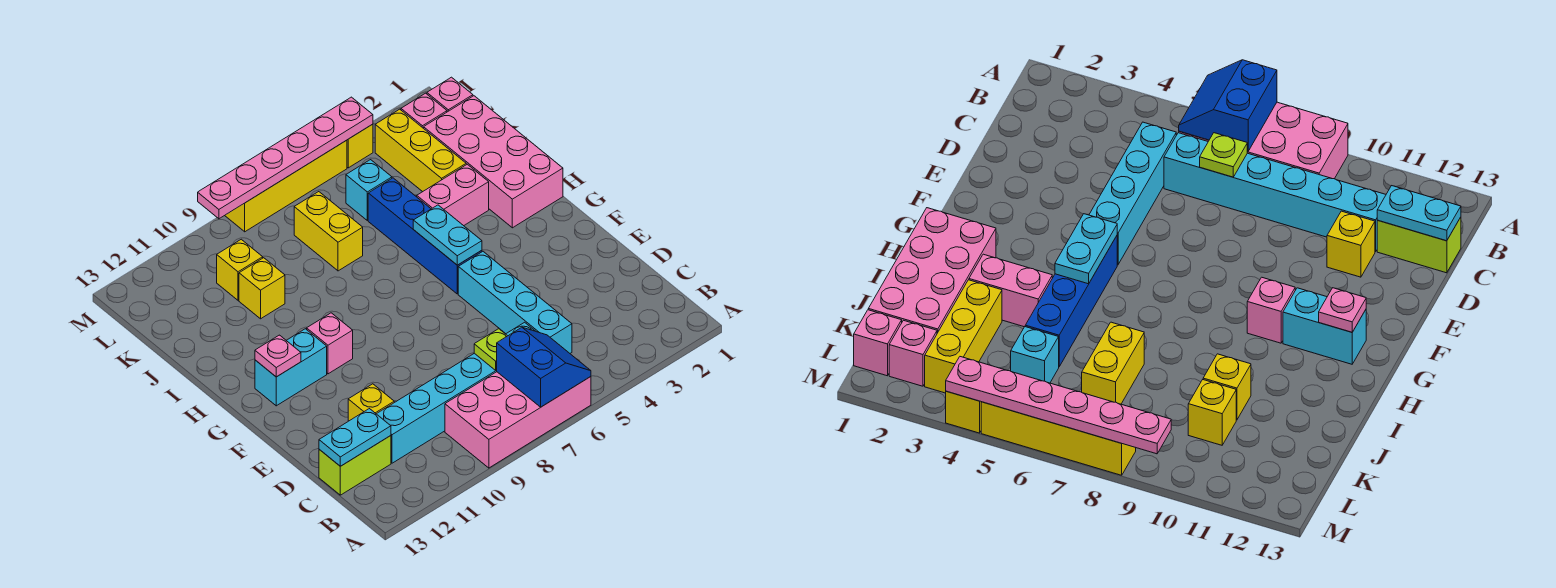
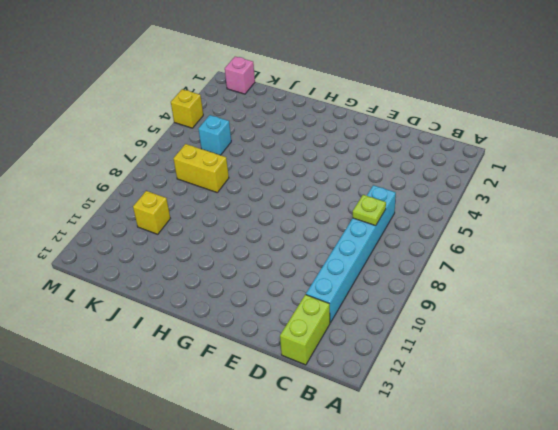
none -> pink brick A6:B9 level 1
none -> cyan brick C5:F5 level 1
none -> yellow brick D11 level 1

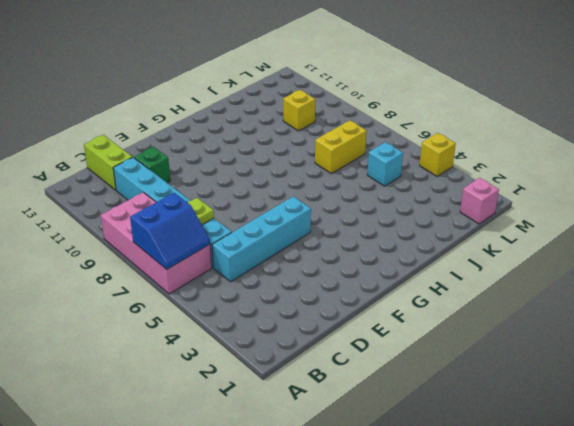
green brick D11 level 1 -> yellow brick D11 level 1
none -> blue brick G5:J5 level 1
none -> pink brick G10 level 1
none -> cyan brick G11:G12 level 1

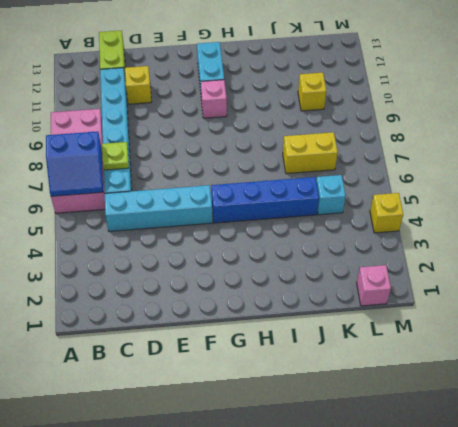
none -> pink brick H1:K2 level 1
none -> pink brick I3:I4 level 1
none -> yellow brick J3:L3 level 1

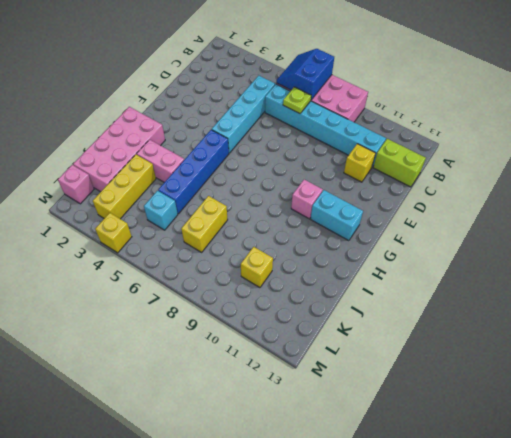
none -> yellow brick J10 level 1
none -> pink brick L2 level 1
none -> yellow brick M5:M8 level 1

